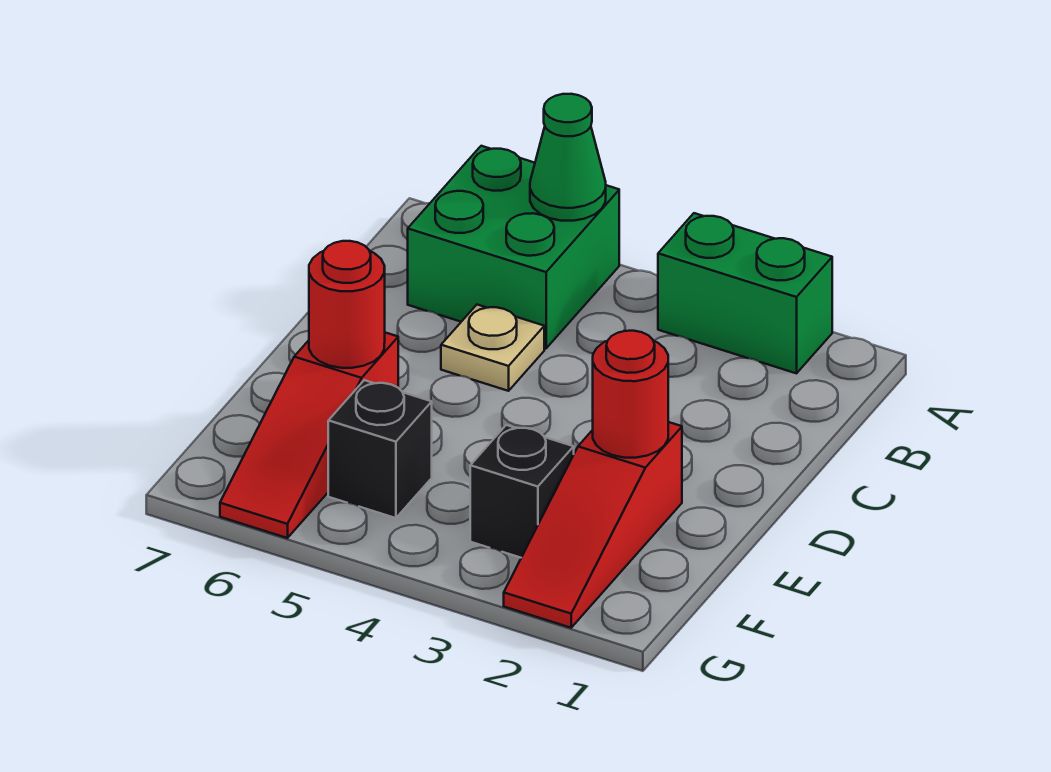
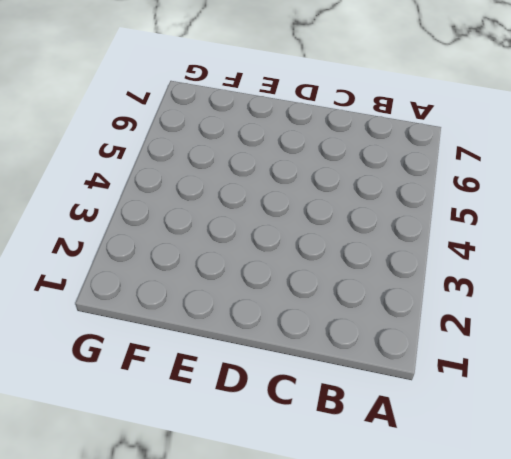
none -> green brick A2:A3 level 1
none -> green brick A5:B6 level 1

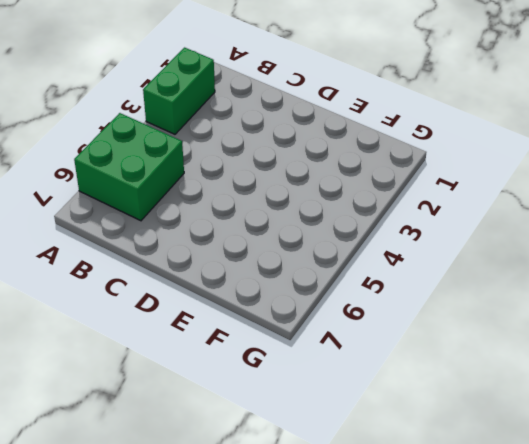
none -> tan plate C5 level 1
none -> red slope E2:G2 level 1 top E

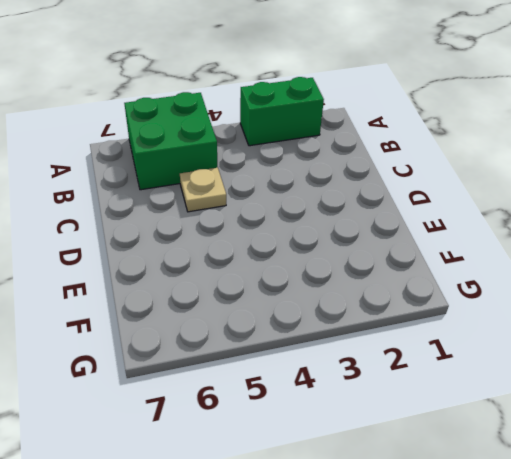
none -> red slope E2:G2 level 1 top E
none -> red slope E6:G6 level 1 top E

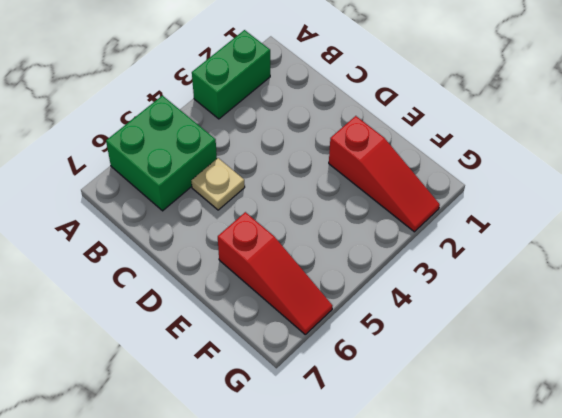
none -> black brick F3 level 1
none -> black brick F5 level 1

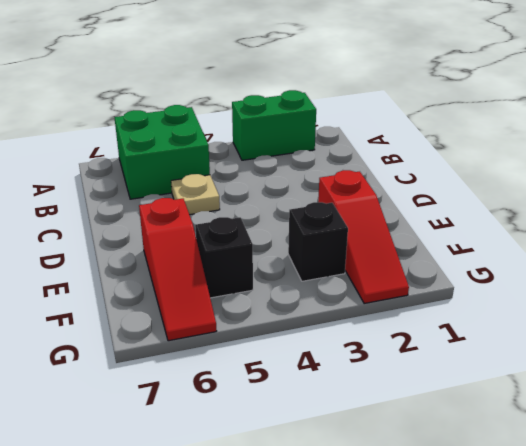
none -> green cone A5 level 2
none -> red round brick E2 level 2

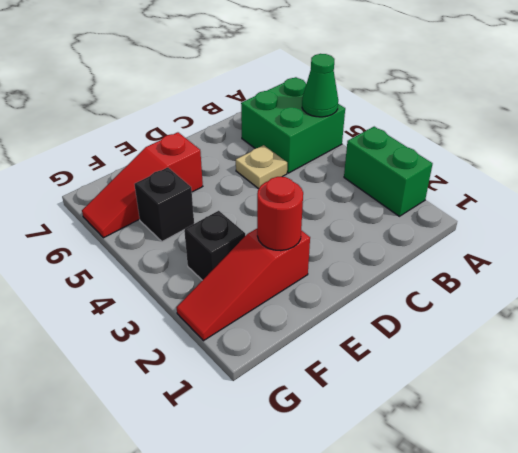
none -> red round brick E6 level 2

